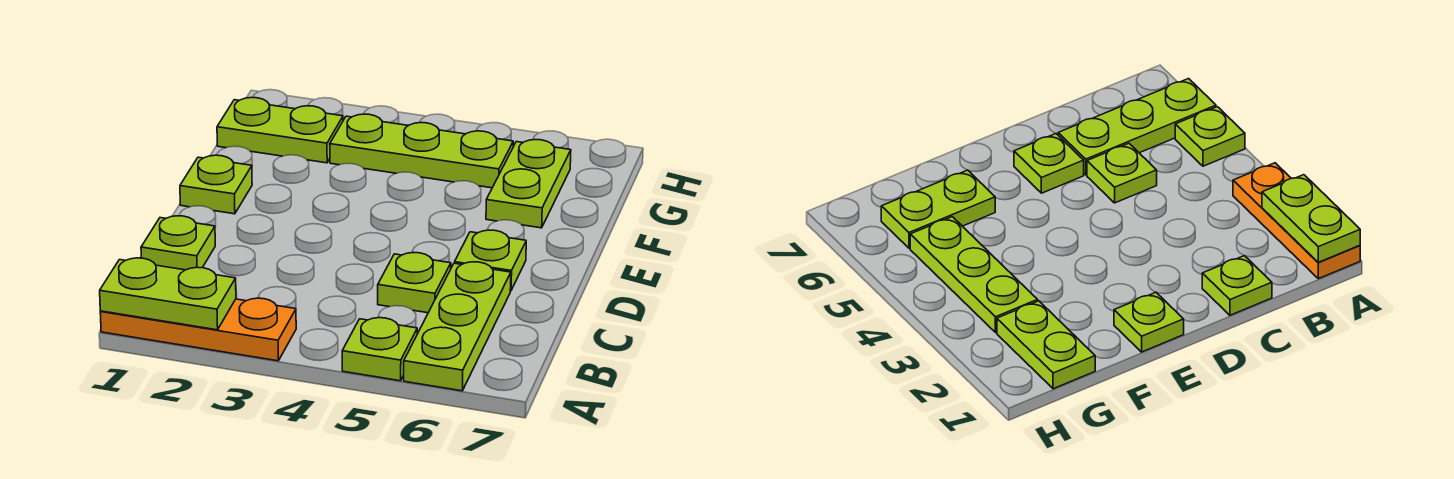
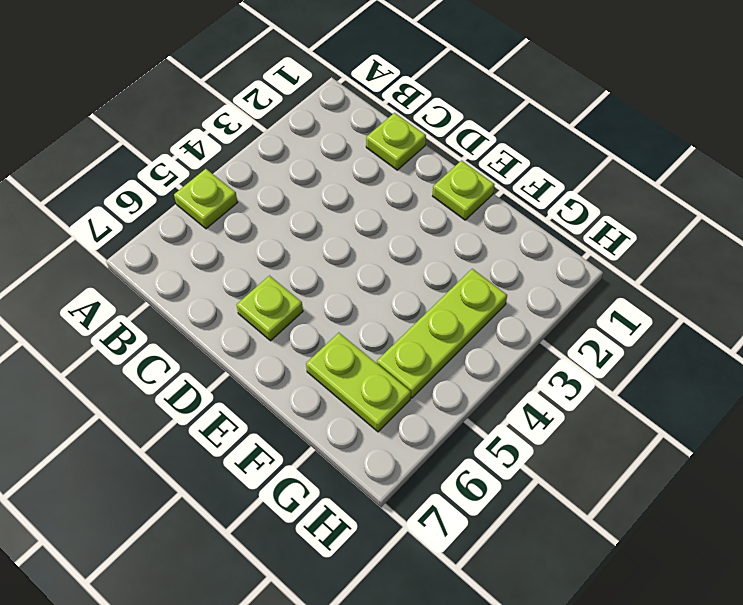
none -> orange plate A1:A3 level 1
none -> lime plate A6:C6 level 1

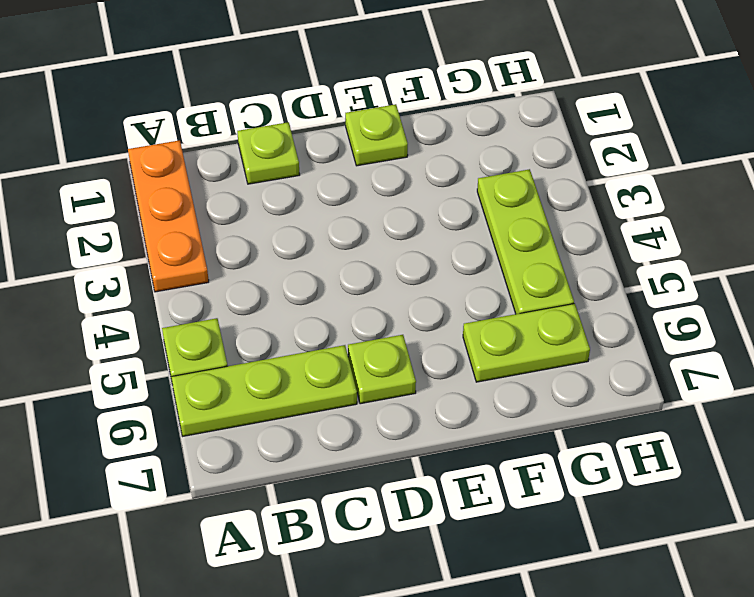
none -> lime plate C5 level 1
none -> lime plate G1:G2 level 1

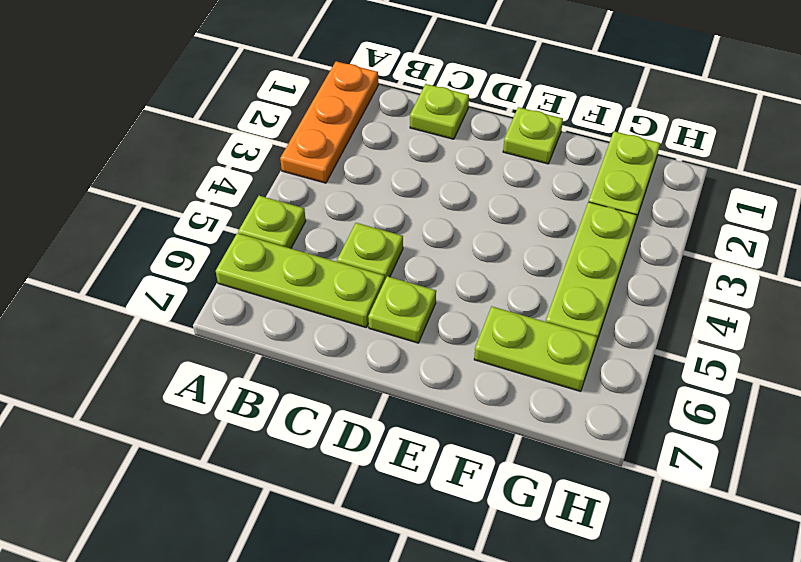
none -> lime plate A1:A2 level 2

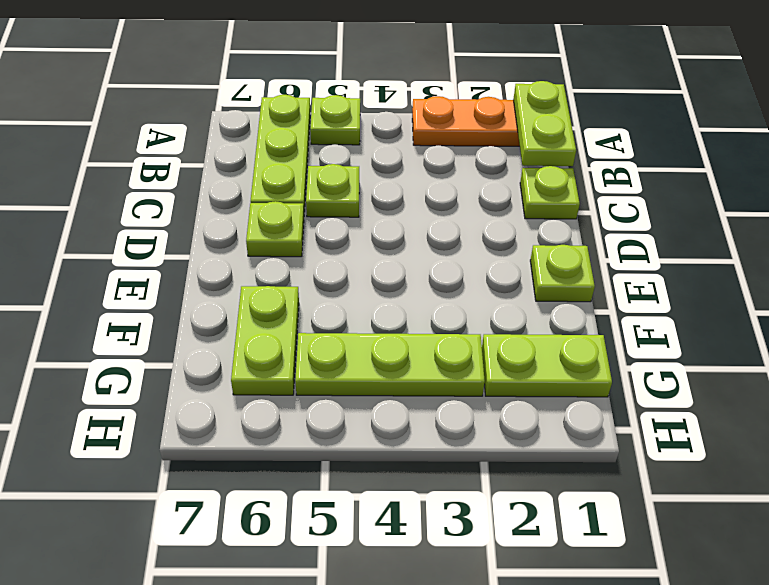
lime plate A1:B1 level 2 -> lime plate A1:A2 level 2

